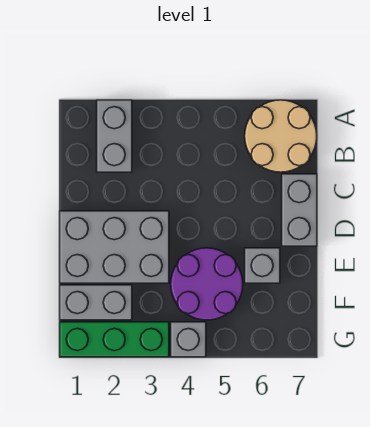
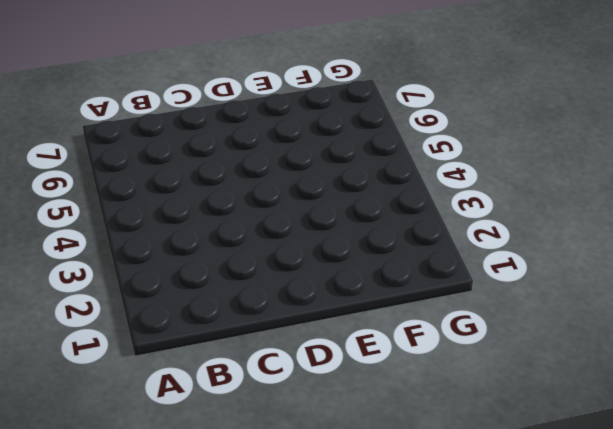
none -> grey brick A2:B2 level 1
none -> tan round brick A6:B7 level 1

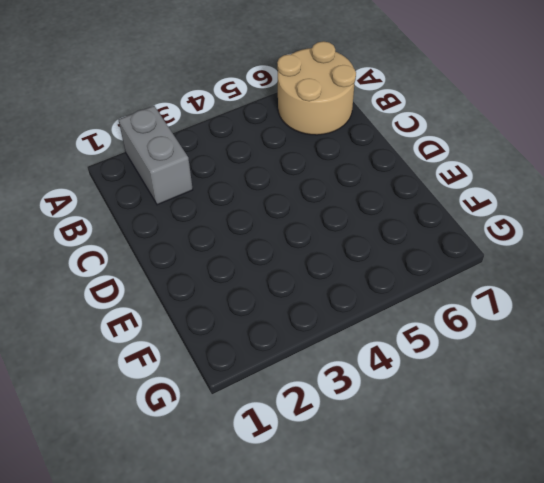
none -> grey brick C7:D7 level 1
none -> grey brick D1:E3 level 1

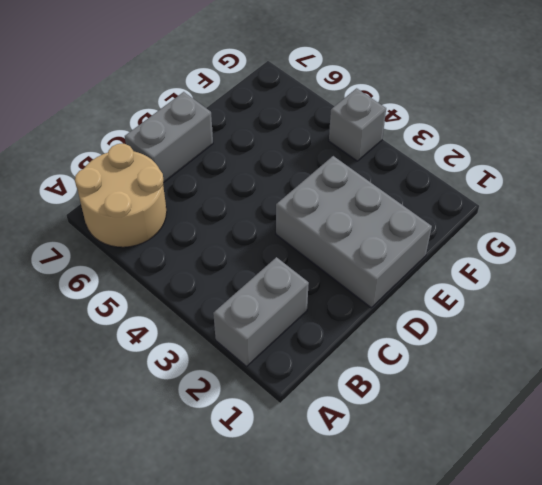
none -> purple round brick E4:F5 level 1
none -> grey brick E6 level 1

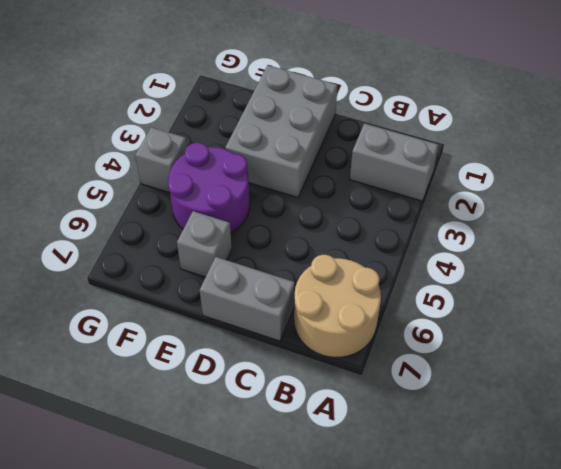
none -> grey brick F1:F2 level 1
none -> green brick G1:G3 level 1

